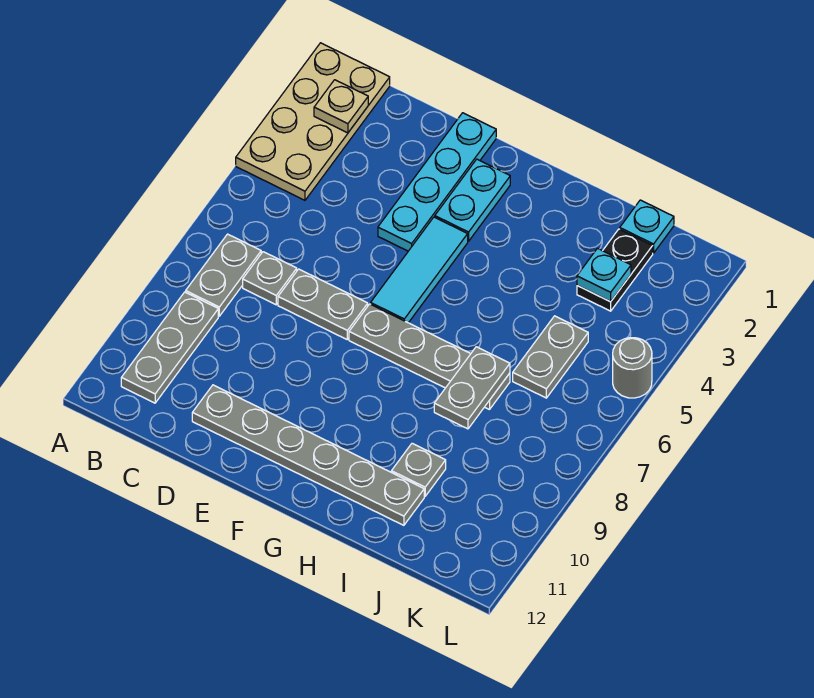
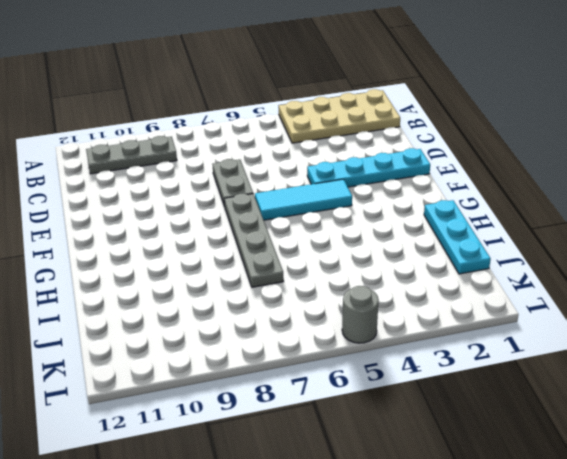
cyan plate H1:J1 level 1 -> cyan plate J1 level 1
none -> grey plate B7:B8 level 1
none -> grey plate C7 level 1
none -> grey plate D11:I11 level 1

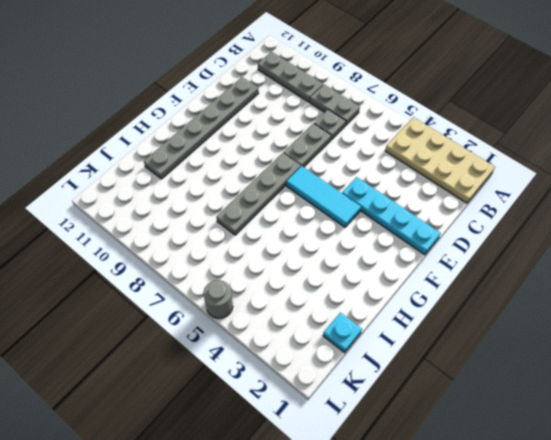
none -> cyan plate F2:F3 level 1
none -> grey plate I10 level 1
none -> black plate J2:J3 level 1

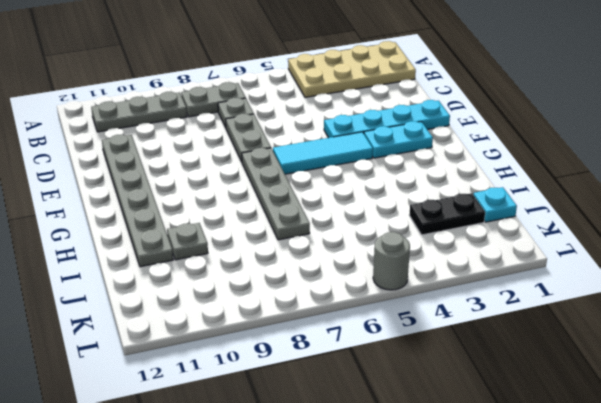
none -> grey plate J5:J6 level 1
none -> tan plate B2 level 2
none -> grey plate I7:I8 level 2

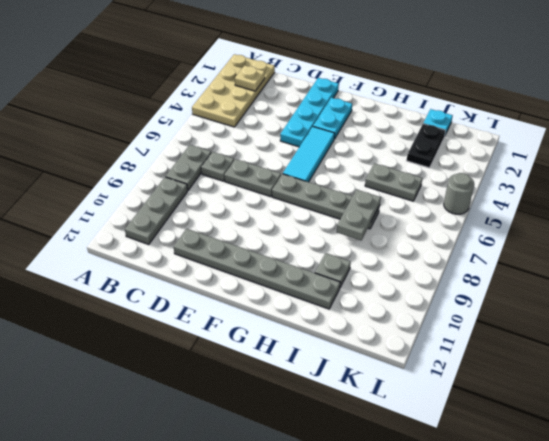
grey plate I5:J5 level 1 -> grey plate J5:J6 level 1
none -> cyan plate J3 level 2

